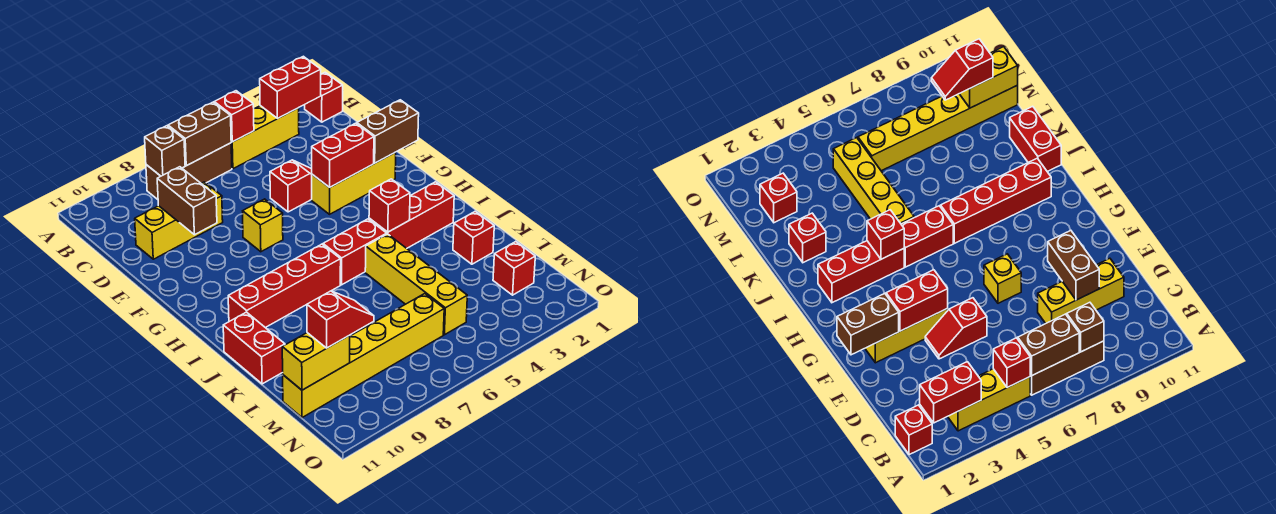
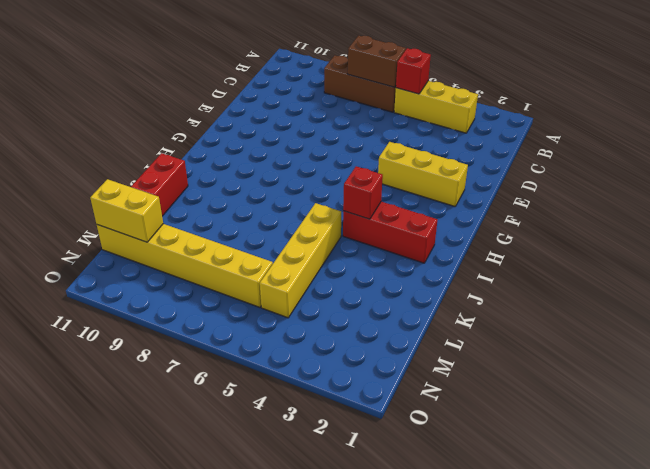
none -> red brick B1 level 1
none -> yellow brick D8:D10 level 1
none -> red slope E4:E5 level 1 top 5

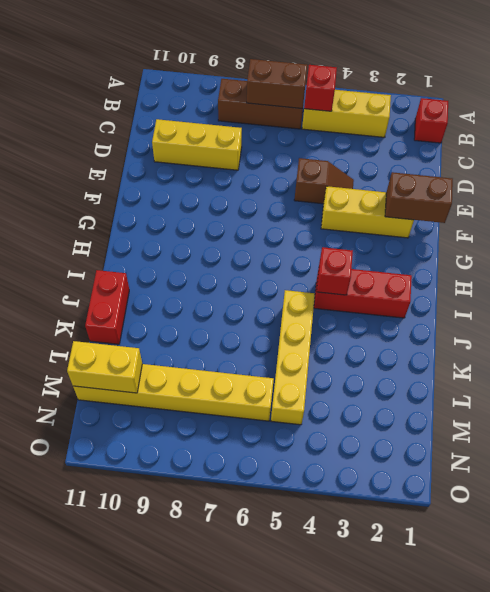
brown slope E4:E5 level 1 top 5 -> red slope E4:E5 level 1 top 5
none -> yellow brick F7 level 1
none -> red brick I5:I6 level 1
none -> red brick I7:I10 level 1

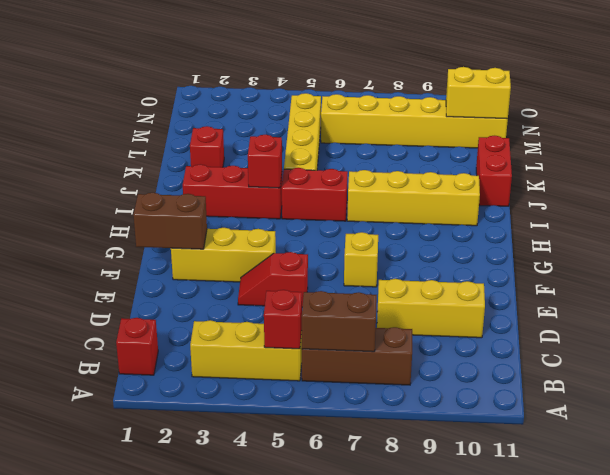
yellow brick I7:I10 level 1 -> red brick I7:I10 level 1
none -> red brick M2 level 1
none -> red brick B2:B3 level 2
none -> brown brick B8 level 2

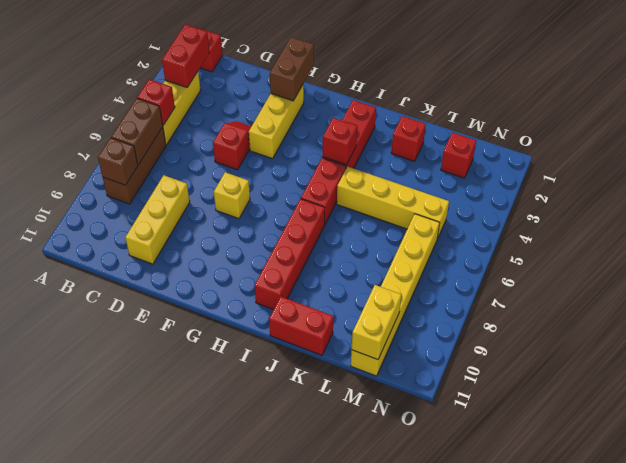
none -> brown brick D9:E9 level 2
none -> red brick F3:F4 level 2
none -> red slope M9:M10 level 3 top 10

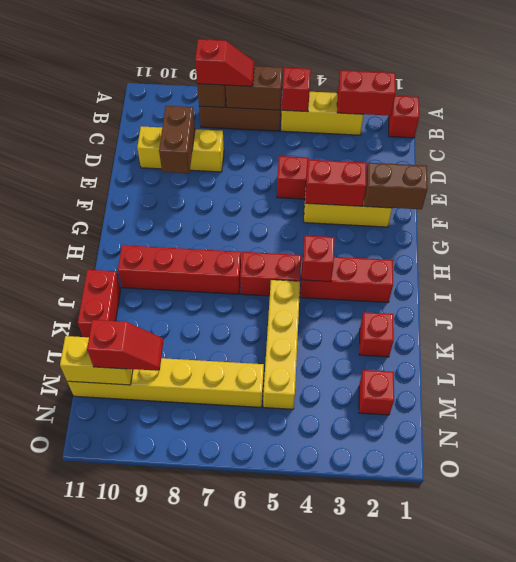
red slope B7:B8 level 3 top 8 -> none
none -> yellow brick F7 level 1

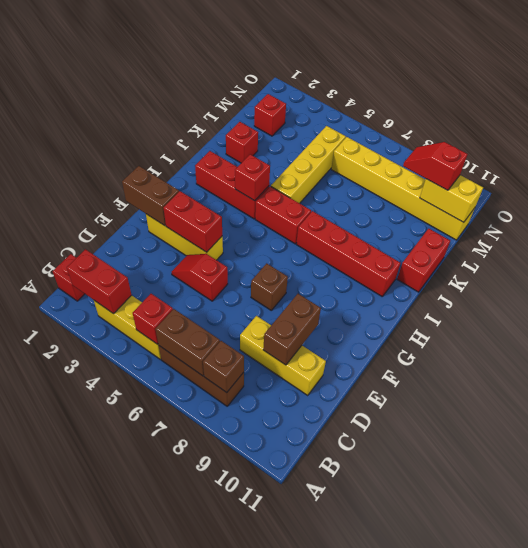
brown brick F7 level 1 -> yellow brick F7 level 1

